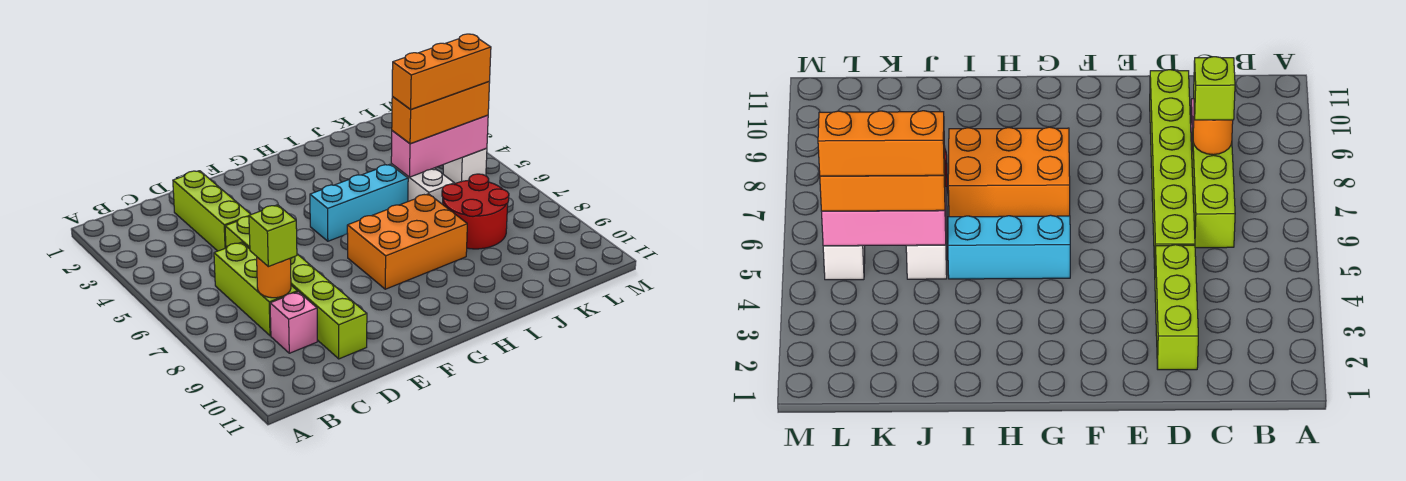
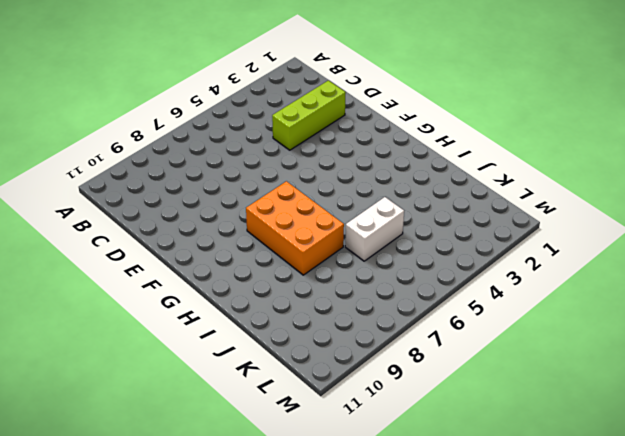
none -> lime brick C6:C8 level 1
none -> pink brick C9 level 1
none -> lime brick D5:D10 level 1

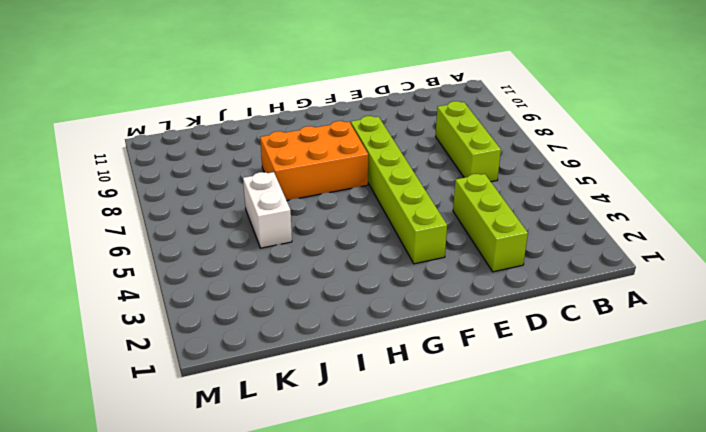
lime brick F3:F8 level 1 -> lime brick D5:D10 level 1
none -> pink brick C9 level 1
none -> cyan brick G5:I5 level 1
none -> red round brick J7:K8 level 1

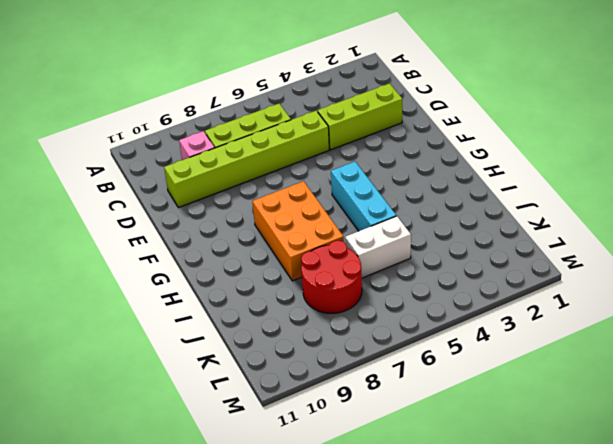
none -> white brick L5 level 1
none -> orange round brick C8 level 2
none -> pink brick J5:L5 level 2

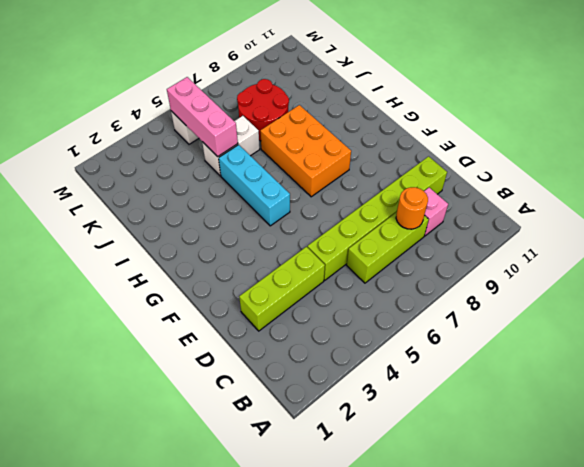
none -> lime brick C8 level 3
none -> orange brick J5:L5 level 3
none -> orange brick J5:L5 level 4

